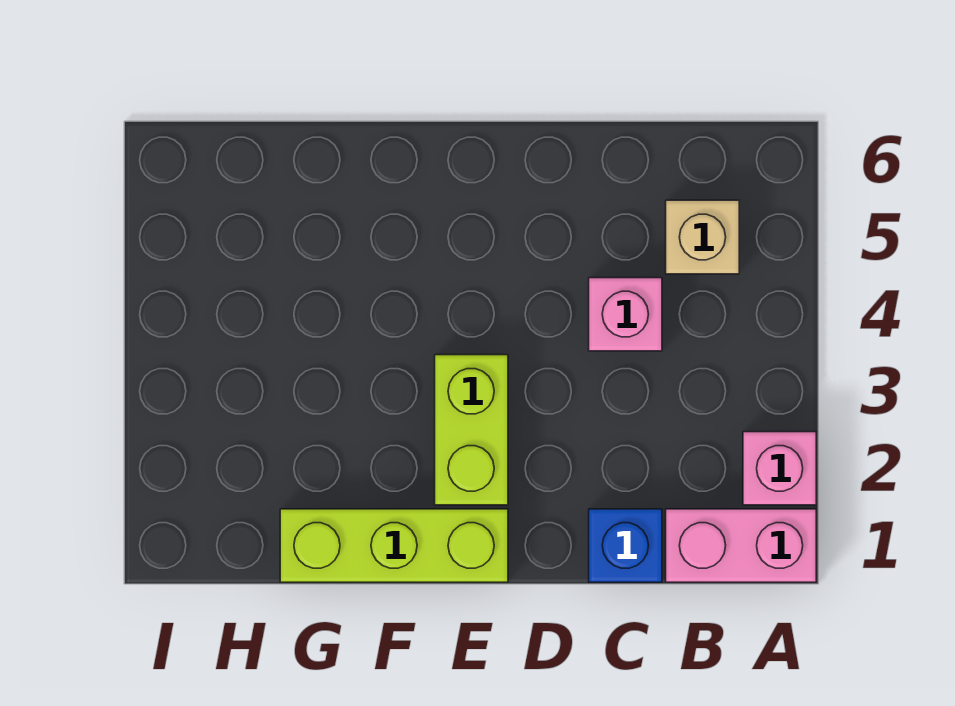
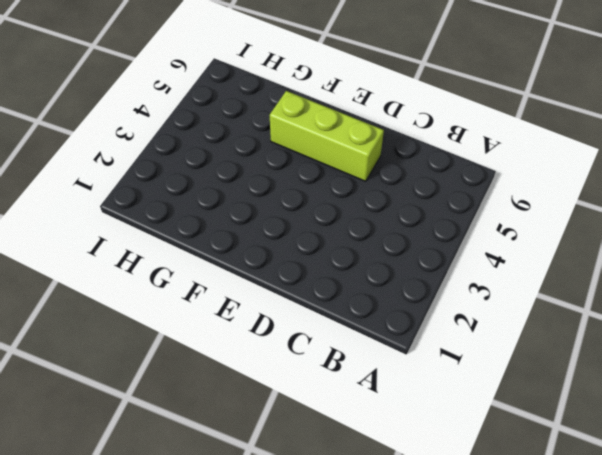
lime brick D5:F5 level 1 -> lime brick E1:G1 level 1
none -> pink brick A1:B1 level 1
none -> pink brick A2 level 1

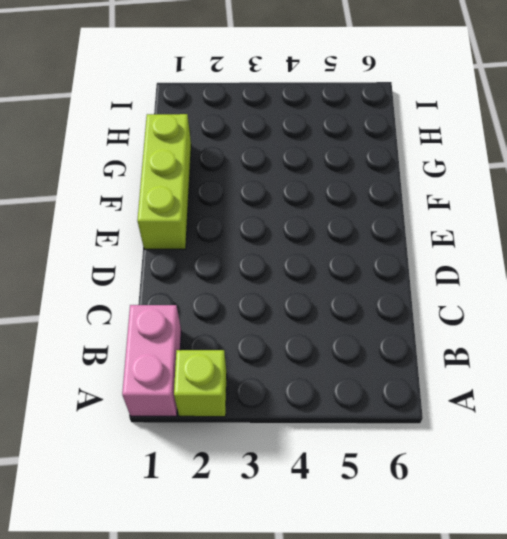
lime brick A2 level 1 -> pink brick A2 level 1
none -> tan brick B5 level 1
none -> blue brick C1 level 1

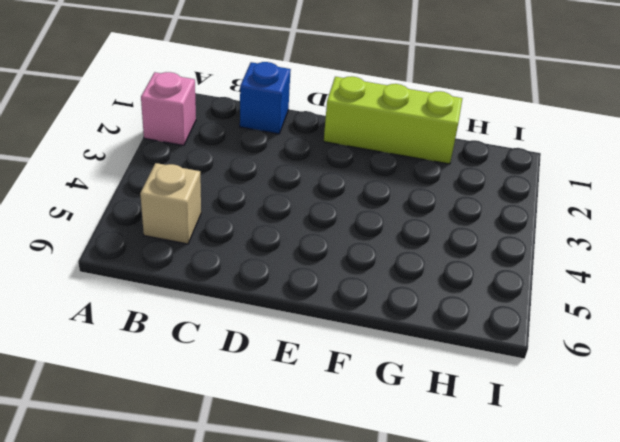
none -> pink brick A1:B1 level 1
none -> pink brick C4 level 1

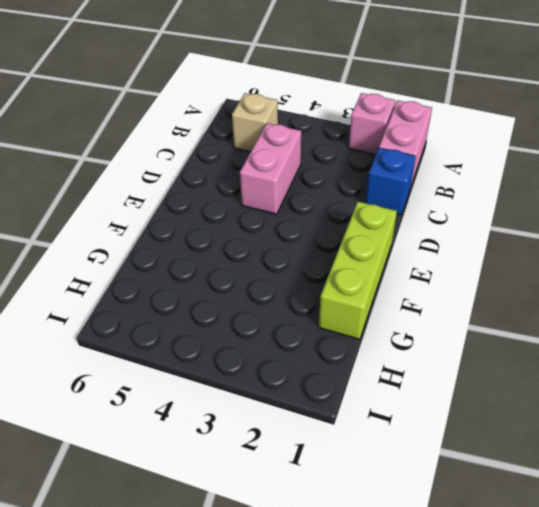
pink brick C4:D4 level 1 -> pink brick C4 level 1
none -> lime brick E2:E3 level 1

